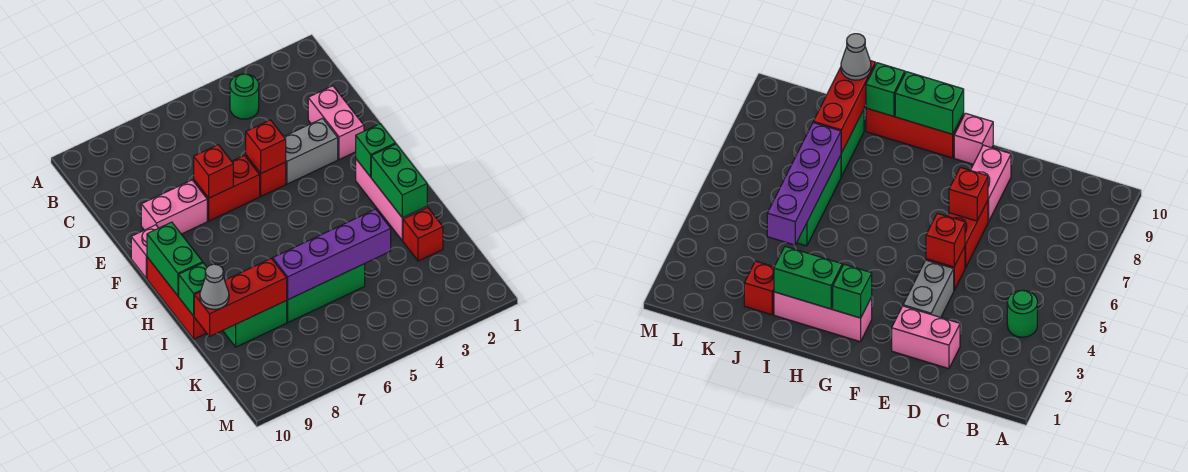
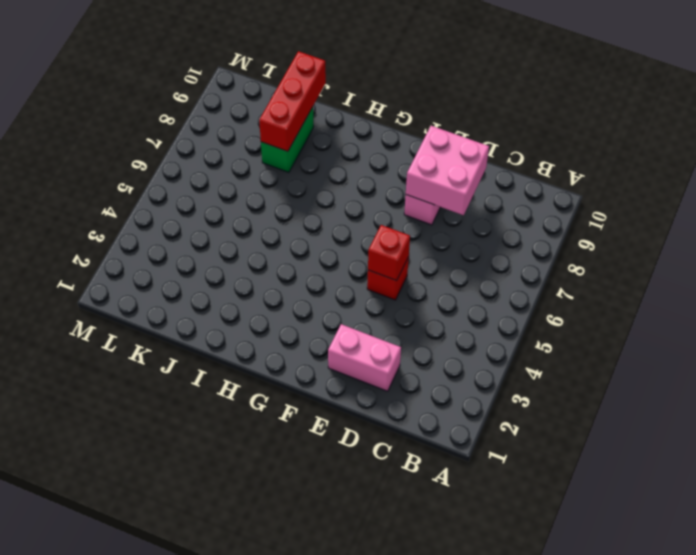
pink brick D8:E9 level 2 -> none
none -> green round brick B4 level 1
none -> grey brick E3:E4 level 1
none -> red brick E6:E7 level 1

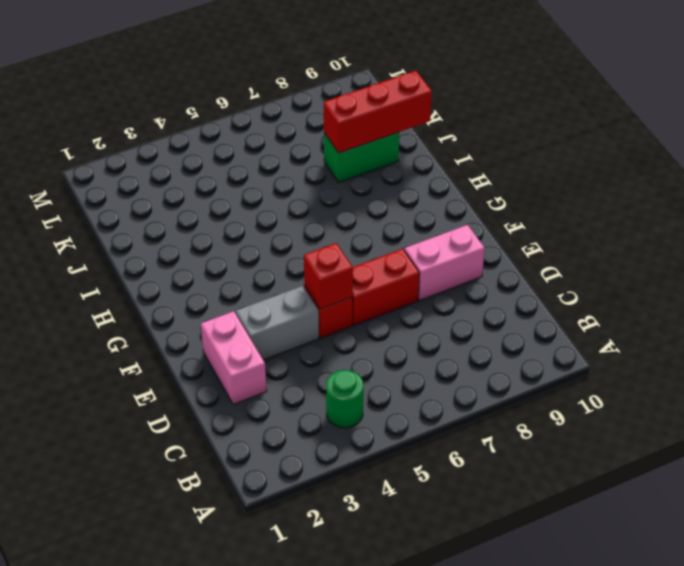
none -> pink brick F10 level 1
none -> pink brick G2:I2 level 1
none -> red brick G10:I10 level 1

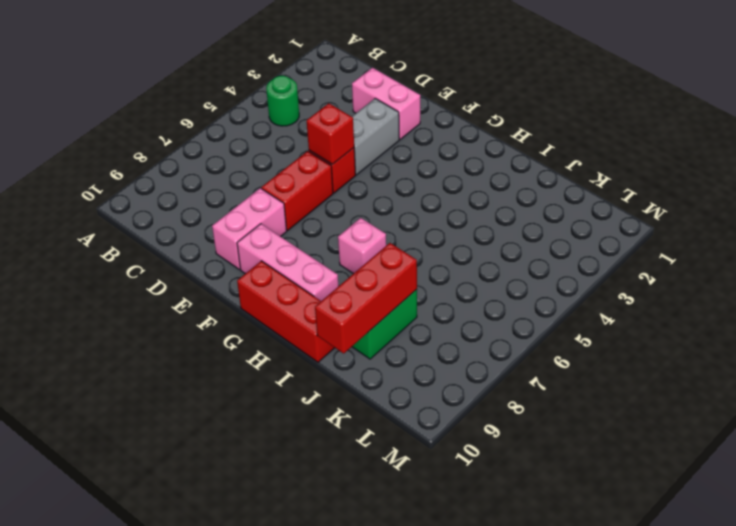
pink brick F9:H9 level 1 -> pink brick G2:I2 level 1
pink brick H7 level 1 -> pink brick F10 level 1
none -> red brick J2 level 1
none -> green brick J5:J7 level 1
none -> red brick E7 level 2

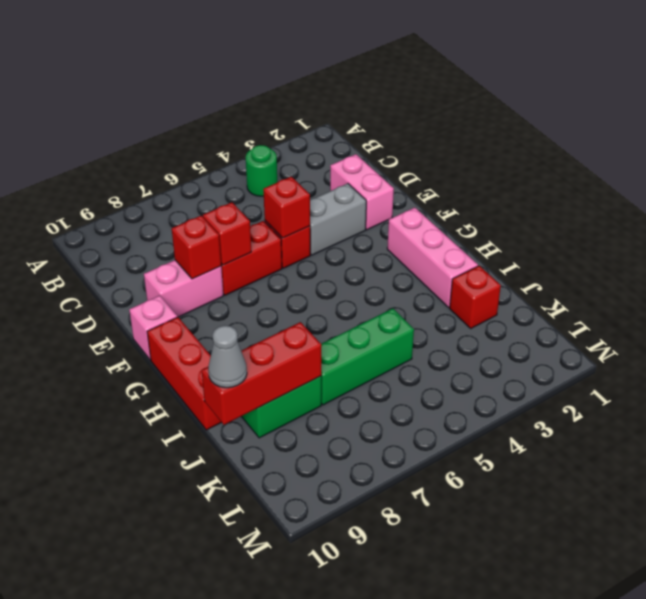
red brick E8 level 2 -> none
none -> green brick G2 level 2
none -> green brick G10:H10 level 2
none -> green brick H2:I2 level 2

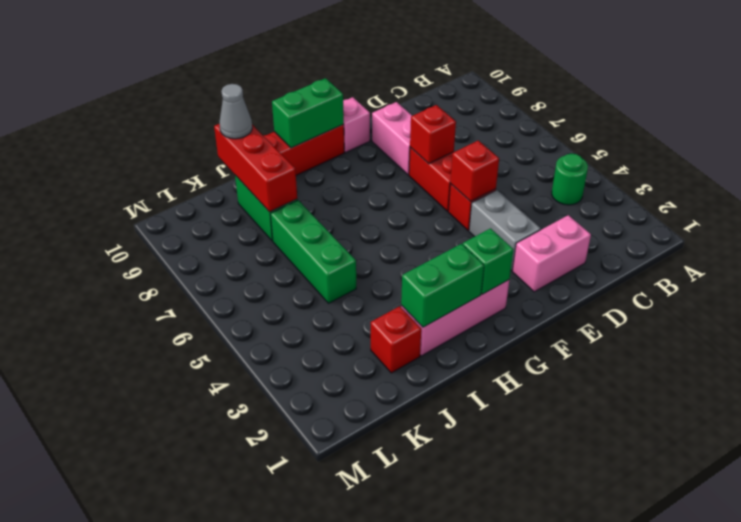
none -> green brick I10 level 2
none -> purple brick J4:J7 level 2

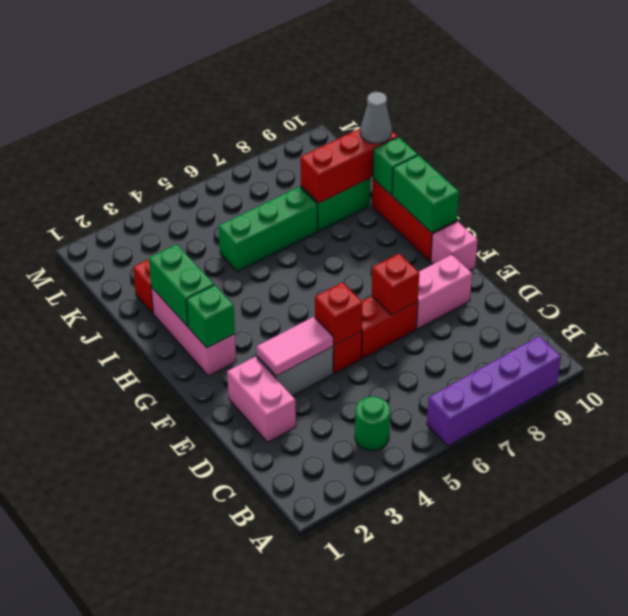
purple brick A6:A9 level 1 -> purple brick J4:J7 level 2
pink tile E3:E4 level 2 -> none

